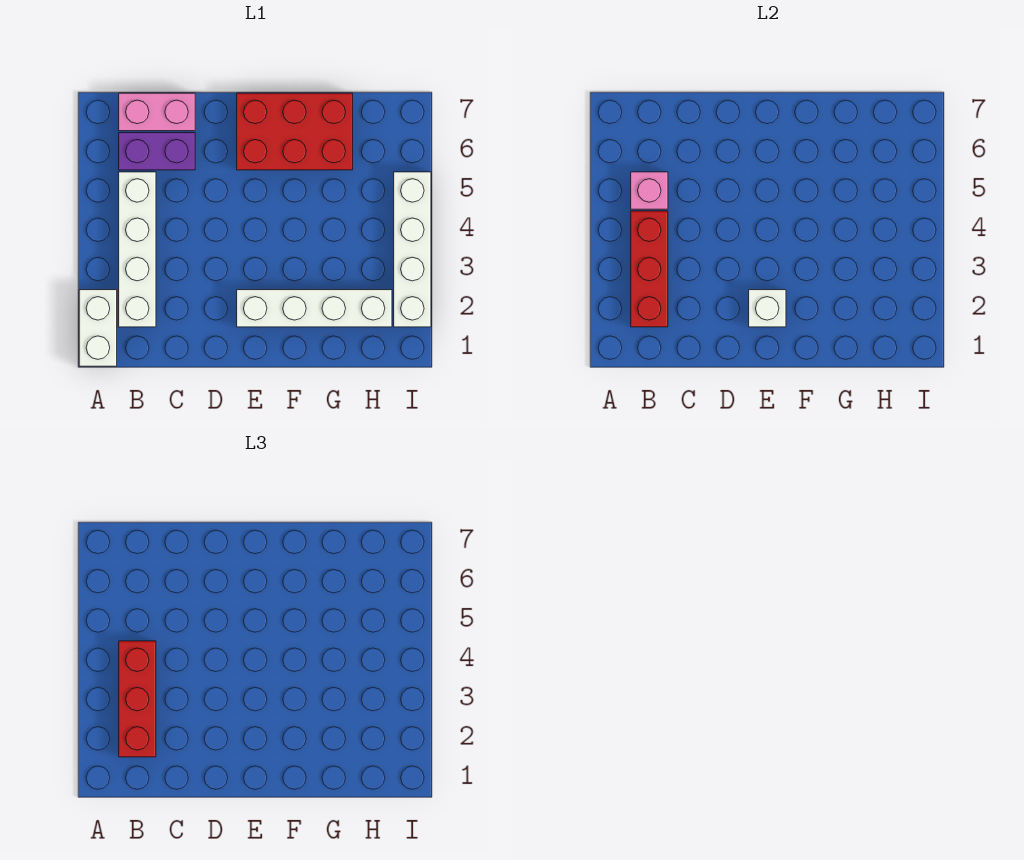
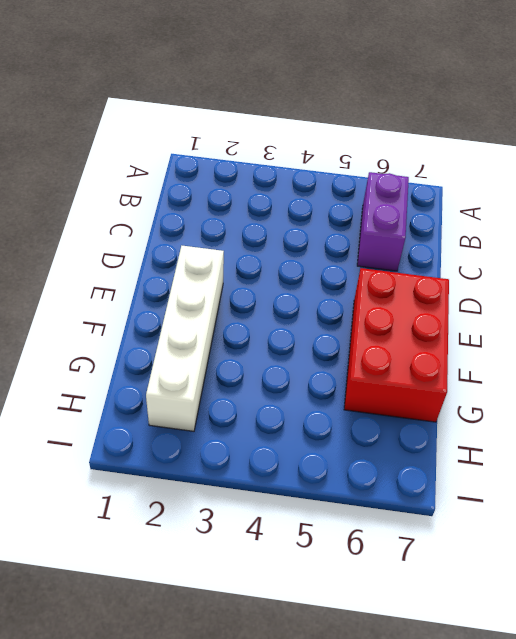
none -> white brick A1:A2 level 1
none -> white brick B2:B5 level 1

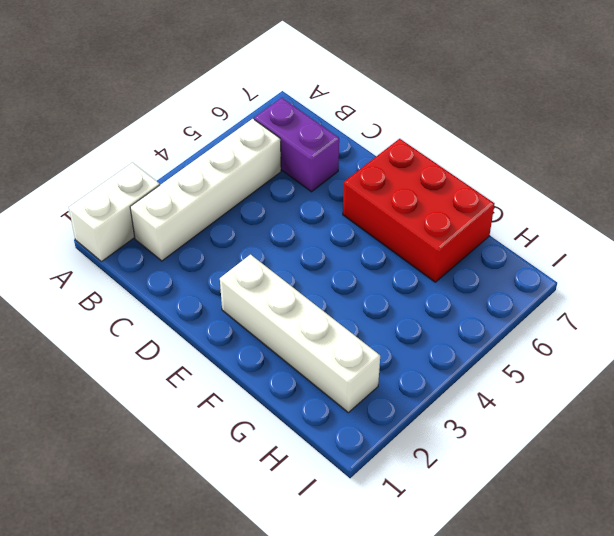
none -> pink brick B7:C7 level 1
none -> white brick I2:I5 level 1

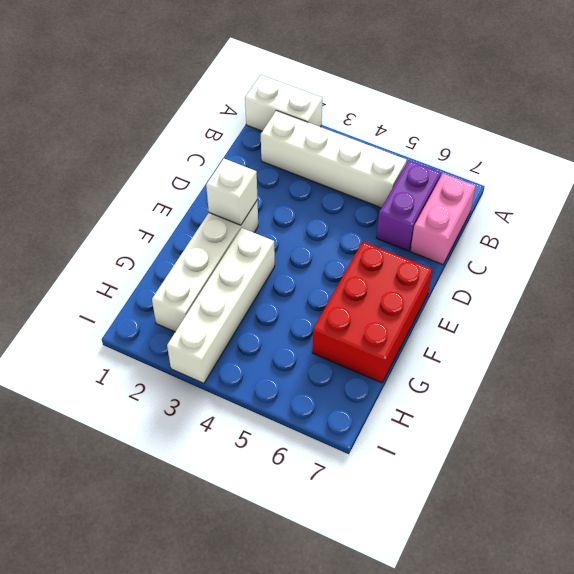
white brick F3:I3 level 1 -> white brick I2:I5 level 1
none -> red brick B2:B4 level 2
none -> pink brick B5 level 2

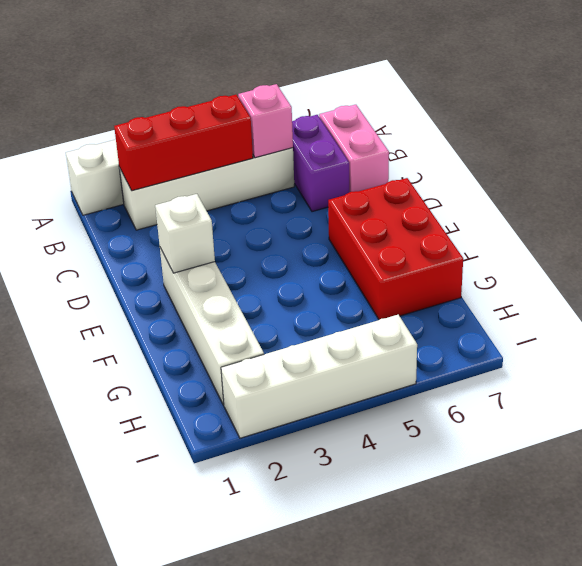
none -> red brick B2:B4 level 3

